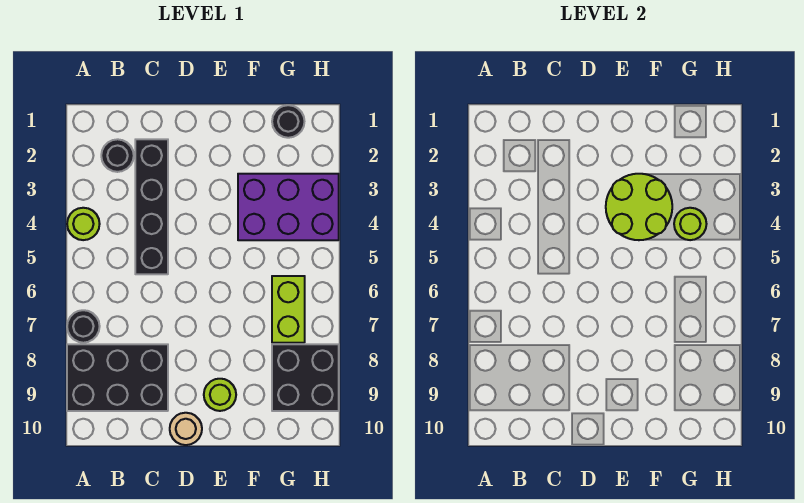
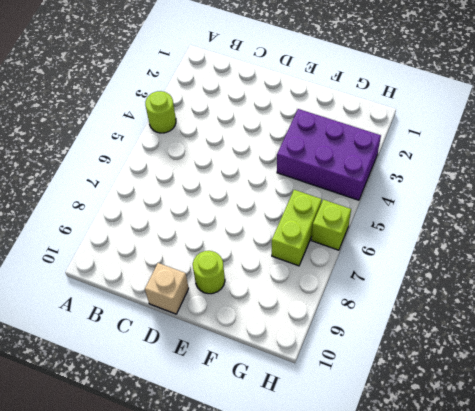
tan brick D10 level 1 -> tan round brick D10 level 1
lime brick H6 level 1 -> none
none -> black round brick A7 level 1
none -> black brick A8:C9 level 1
none -> black round brick B2 level 1

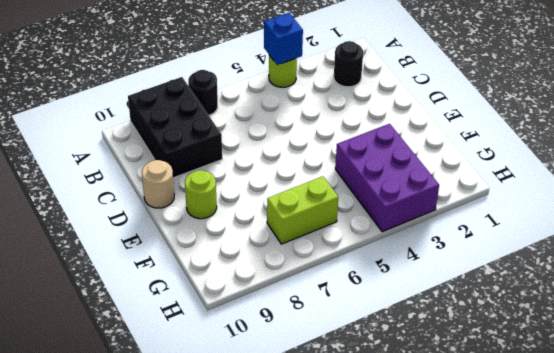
blue brick A4 level 2 -> none
none -> black brick C2:C5 level 1
none -> black round brick G1 level 1
none -> black brick G8:H9 level 1

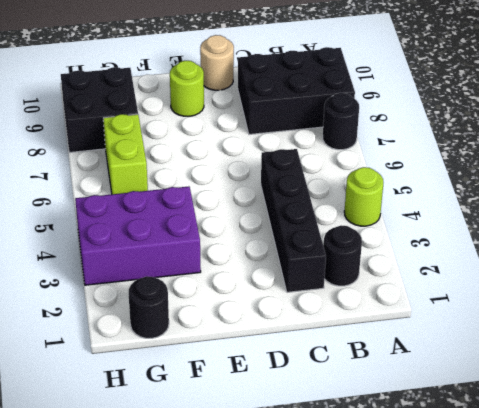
none -> lime round brick E3:F4 level 2
none -> lime round brick G4 level 2

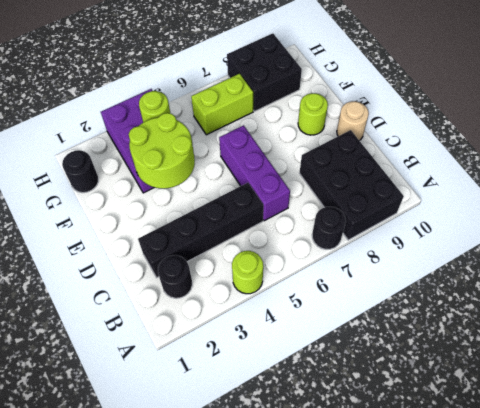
purple brick C6:E6 level 1 -> none

